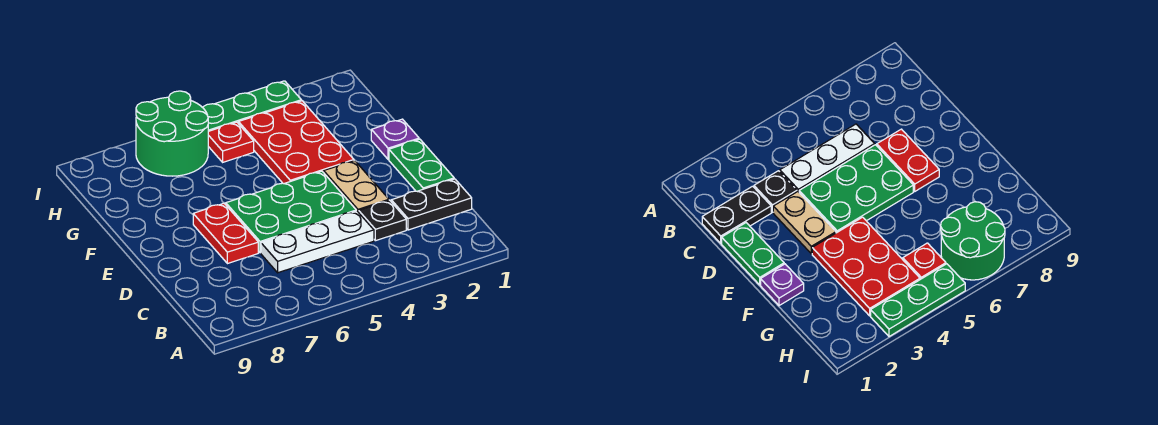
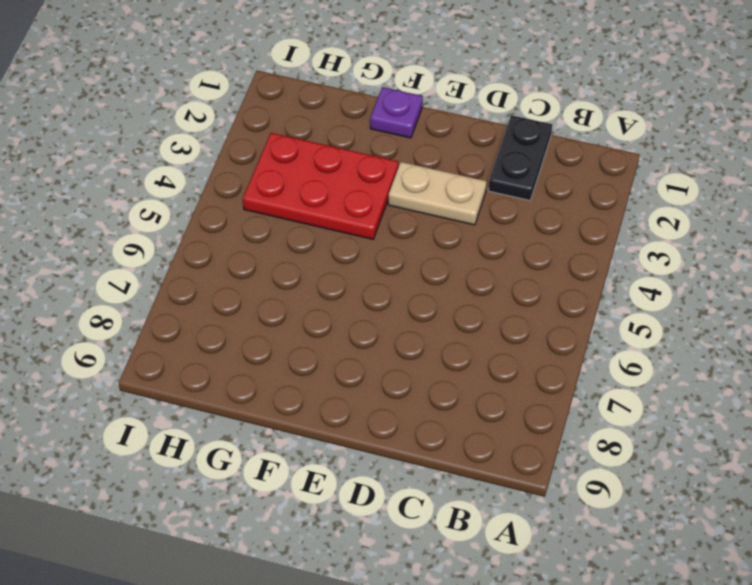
none -> black plate C3 level 1
none -> white plate C4:C6 level 1
none -> green plate D1:E1 level 1

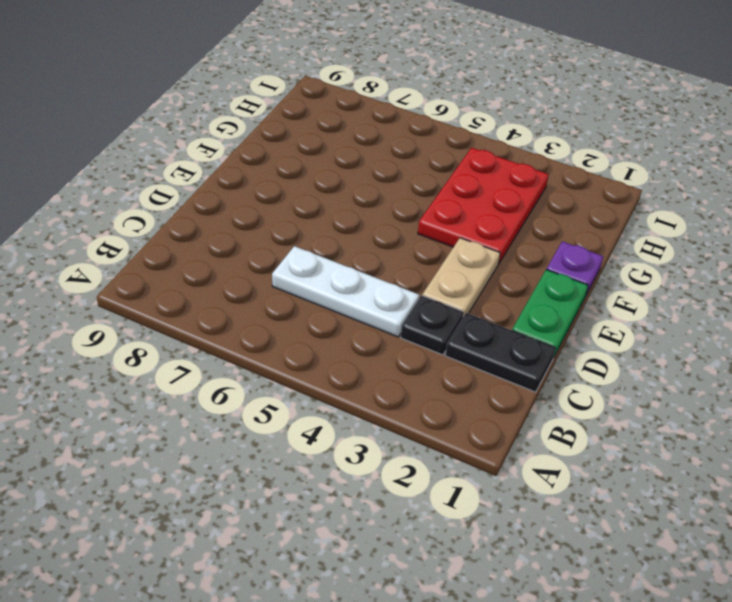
none -> green plate D4:E6 level 1
none -> red plate D7:E7 level 1
none -> red plate H5 level 1

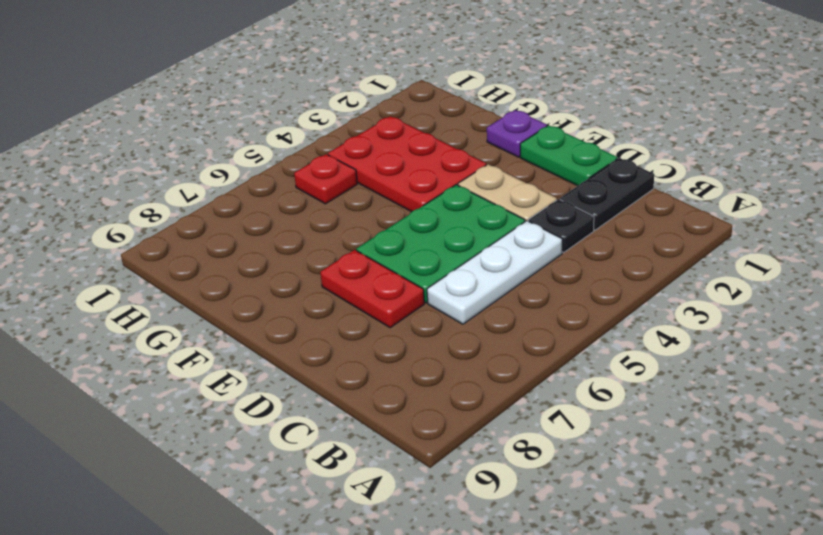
none -> green round brick H6:I7 level 1
none -> green plate I3:I5 level 1

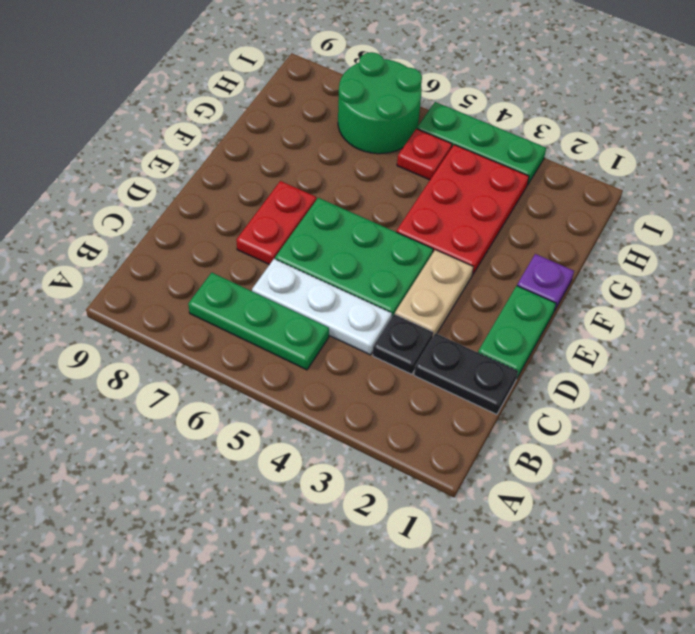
green plate B5:B7 level 1 -> none

